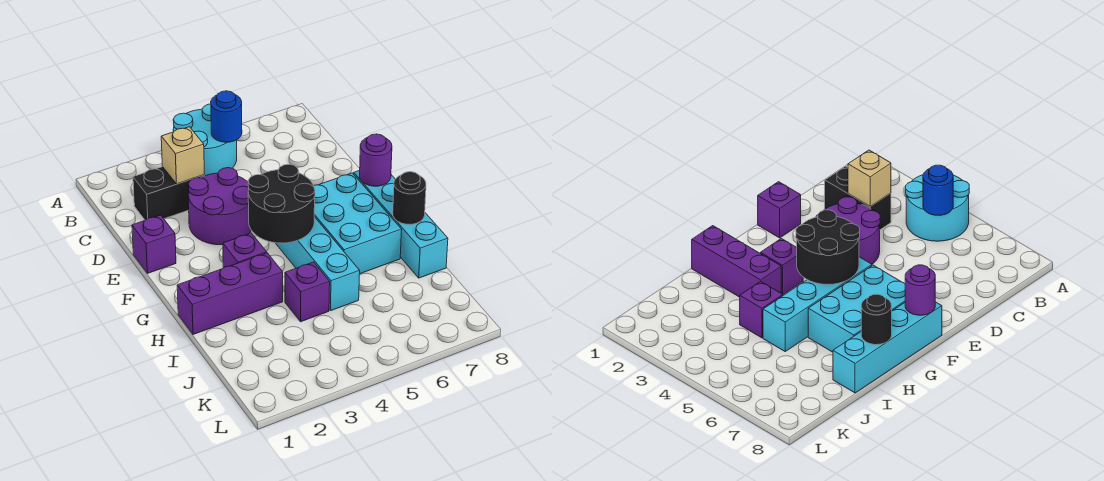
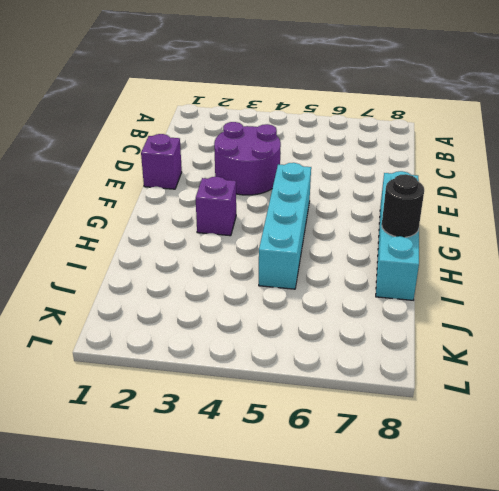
none -> cyan round brick A4:B5 level 1
none -> black brick C2:C3 level 1
none -> cyan brick F6:H7 level 1

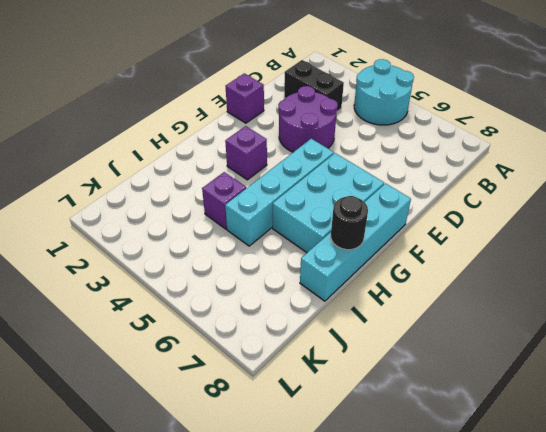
none -> purple brick H1:H3 level 1
none -> blue round brick B5 level 2
none -> tan brick C3 level 2

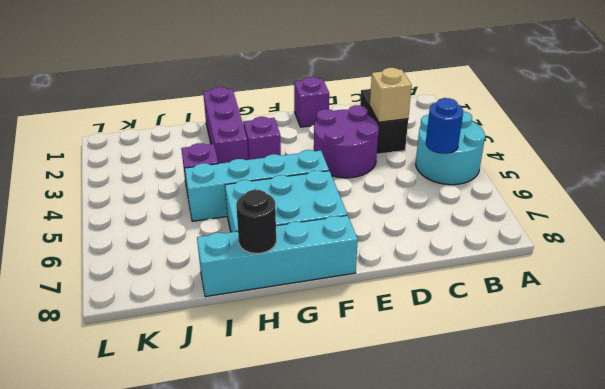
none -> black round brick F4:G5 level 2
none -> purple round brick F8 level 2

